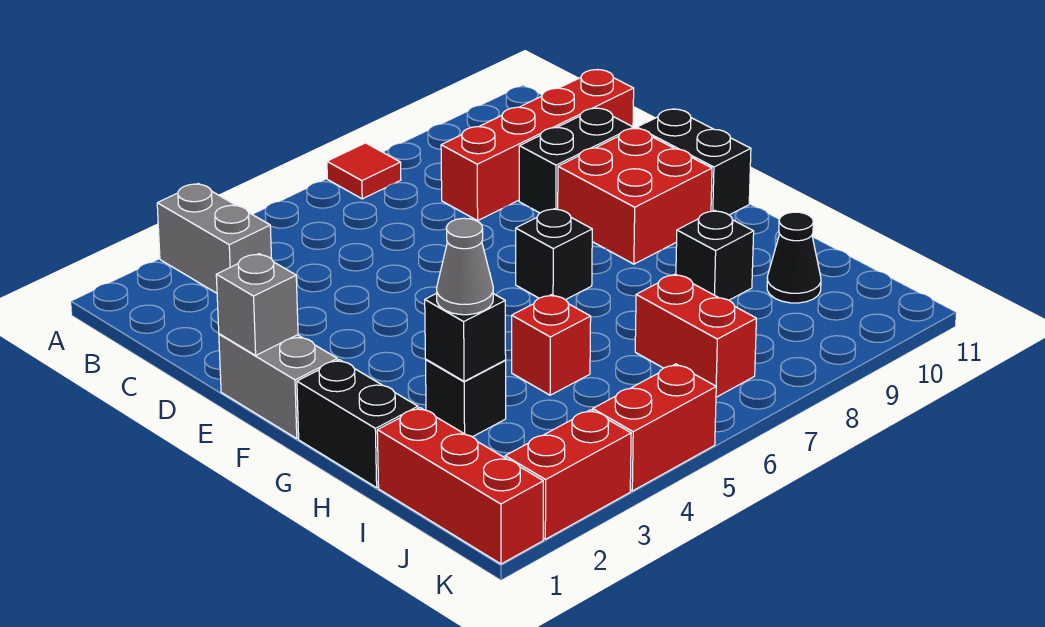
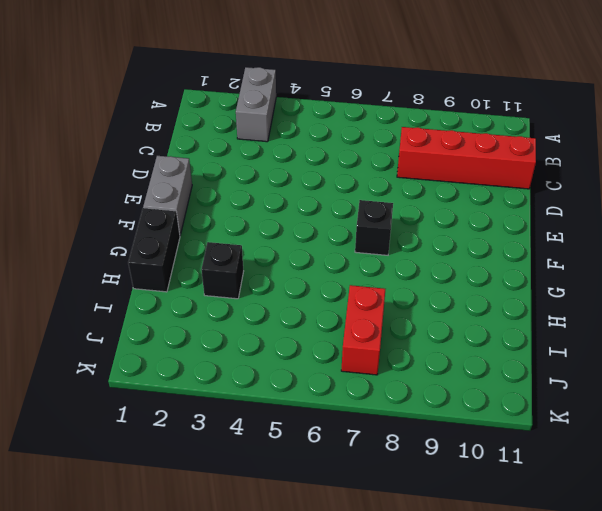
none -> red tile A7 level 1
none -> black brick D9:D10 level 1
none -> red brick E9:F10 level 1

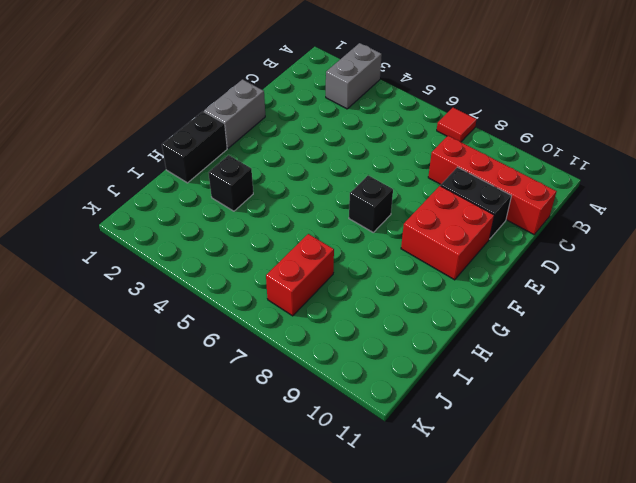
none -> black brick E11:F11 level 1
none -> red brick H5 level 1
none -> black brick H9 level 1

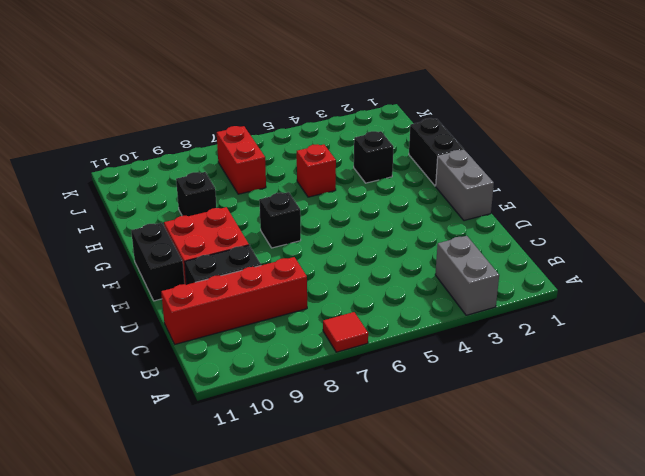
none -> red brick I1:K1 level 1
none -> black cone I10 level 1
none -> red brick K2:K3 level 1

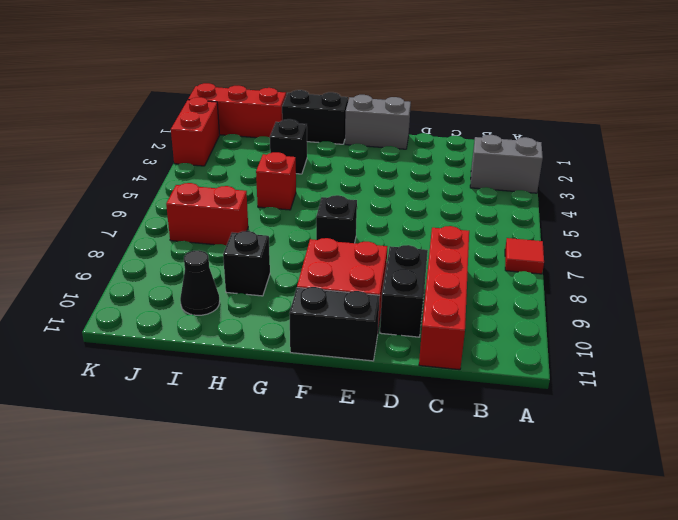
none -> red brick K4:K5 level 1
none -> grey brick E1 level 2
none -> black brick H3 level 2

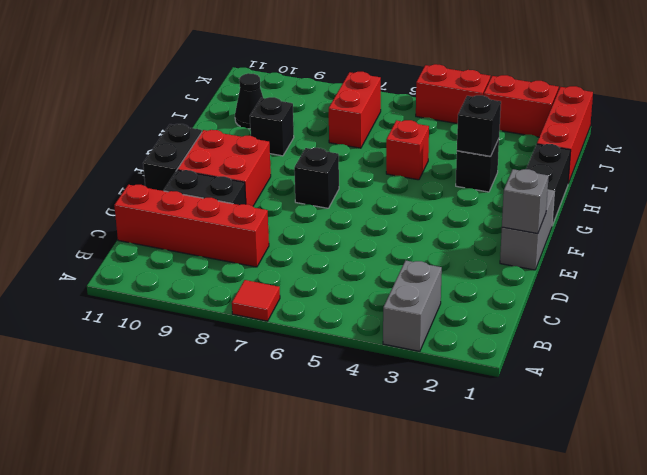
none -> grey cone H3 level 3

